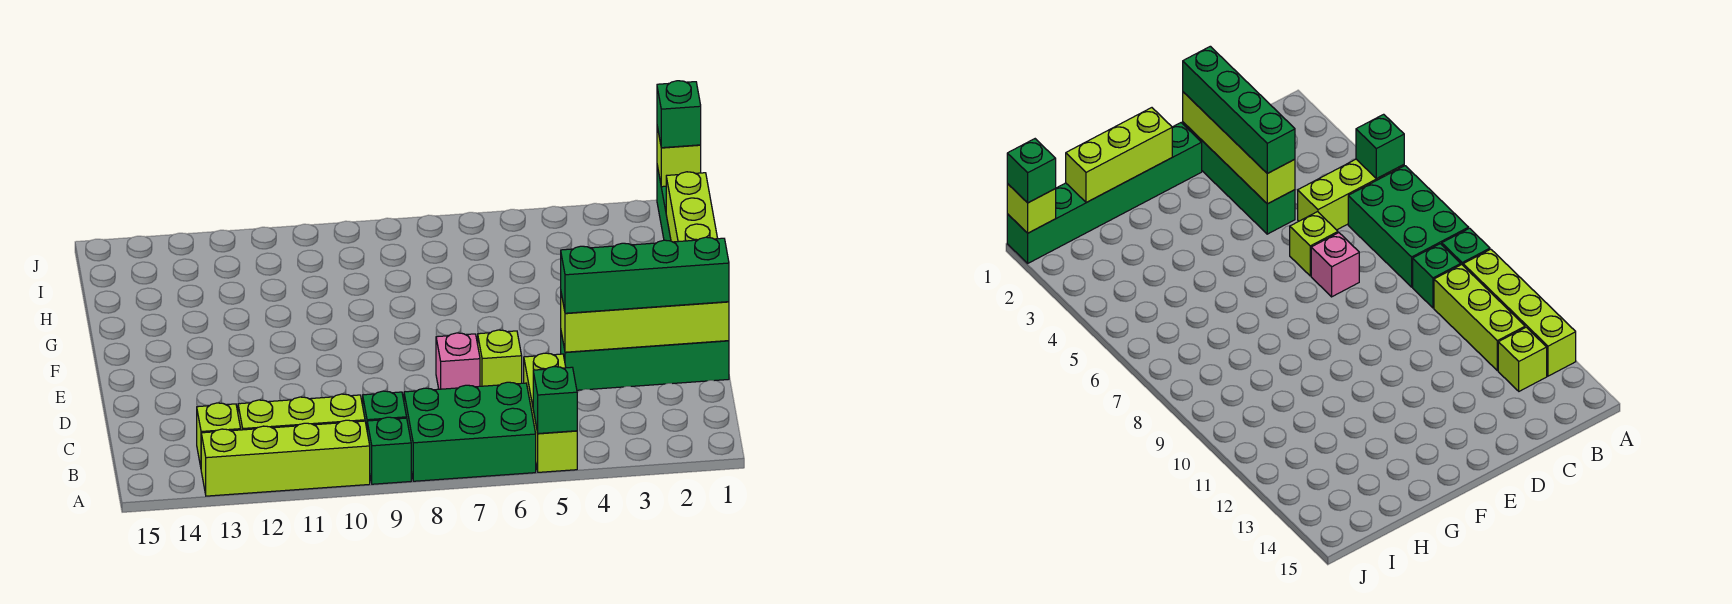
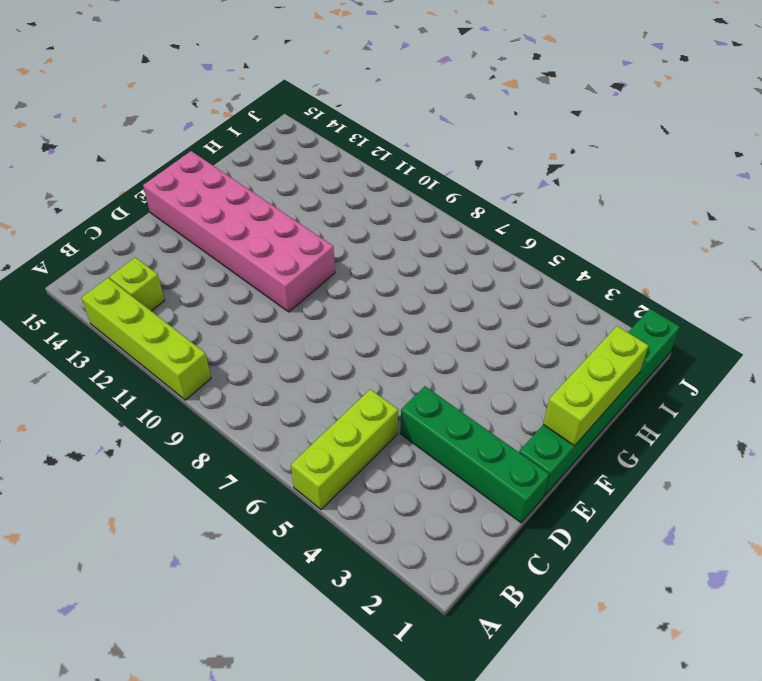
pink brick E10:F15 level 1 -> none
none -> green brick A6:B8 level 1
none -> green brick A9 level 1
none -> green brick B9 level 1

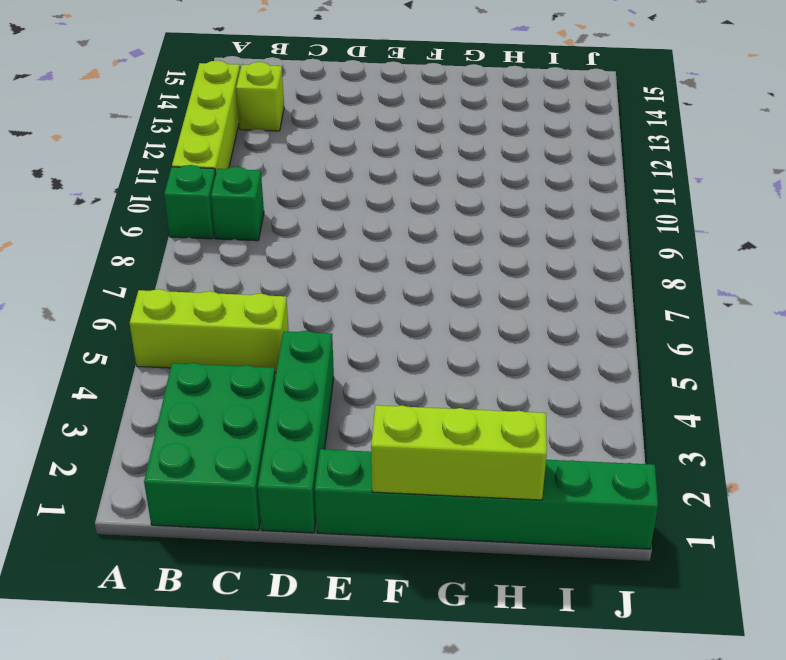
green brick B1:C3 level 1 -> green brick A6:B8 level 1
none -> lime brick B10:B12 level 1
none -> lime brick D6 level 1
none -> pink brick D7 level 1

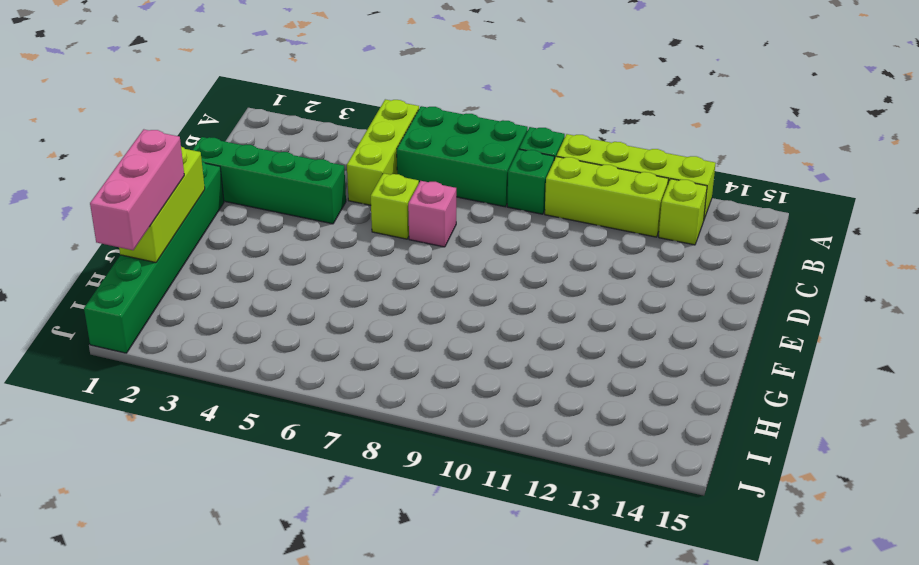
pink brick G1:I1 level 3 -> none
none -> green brick A5 level 2
none -> lime brick D1:D4 level 2
none -> lime brick J1 level 2

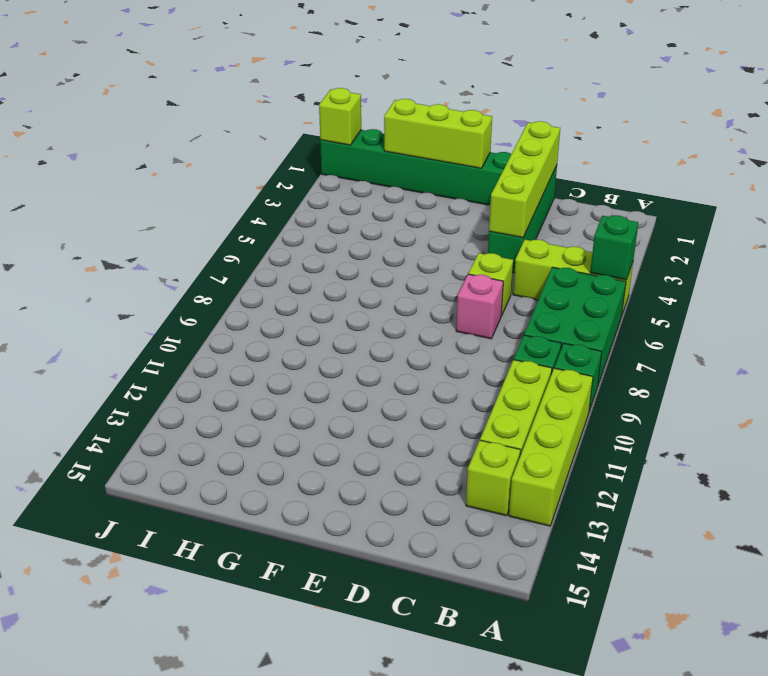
none -> green brick D1:D4 level 3
none -> green brick J1 level 3

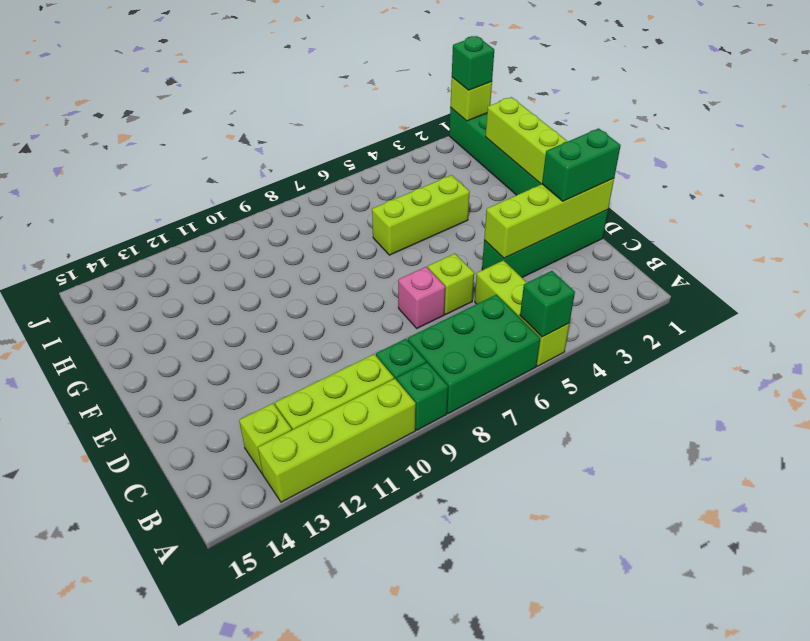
green brick D1:D2 level 3 -> green brick D1:D4 level 3
lime brick G4:G6 level 1 -> none

